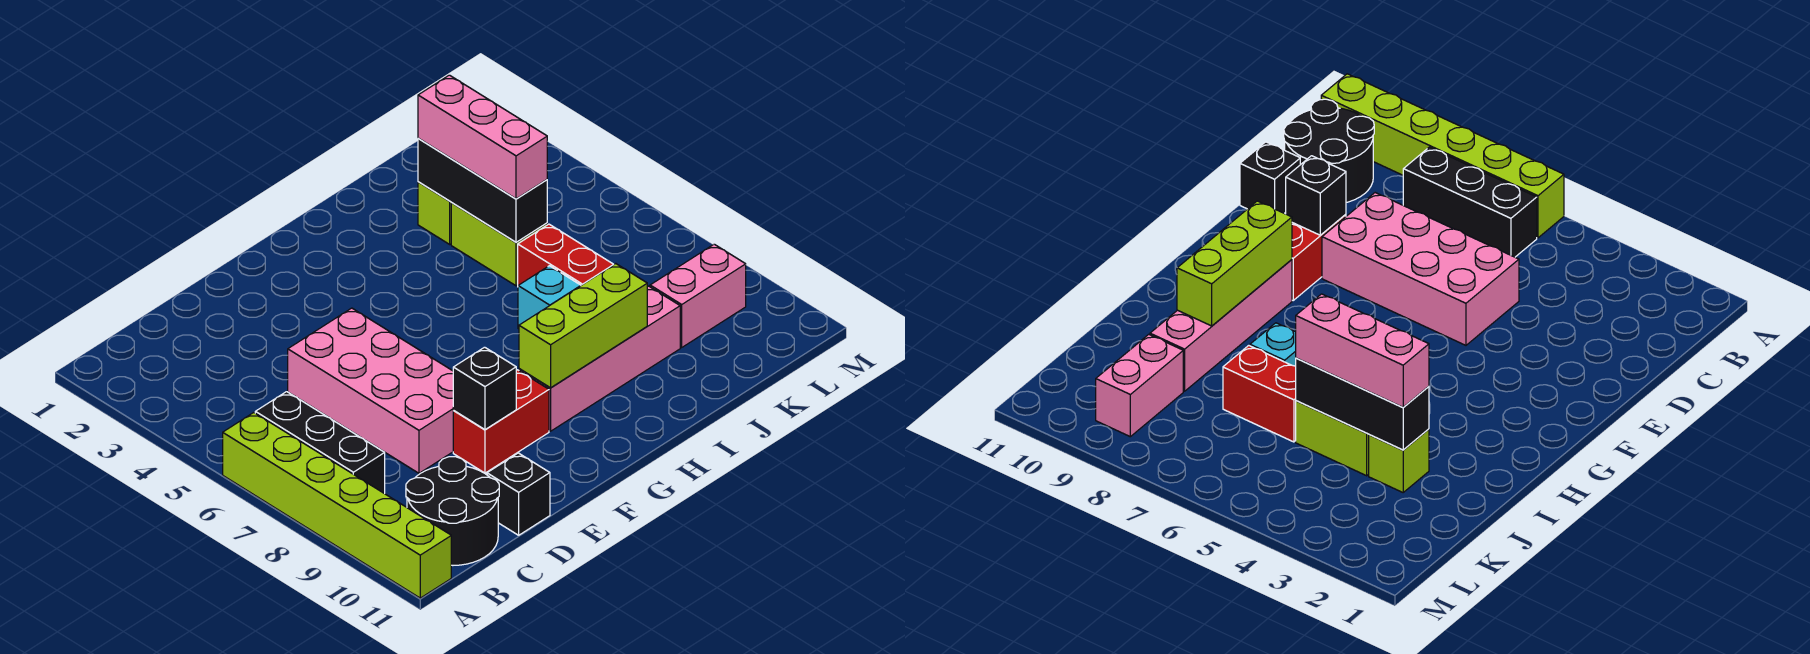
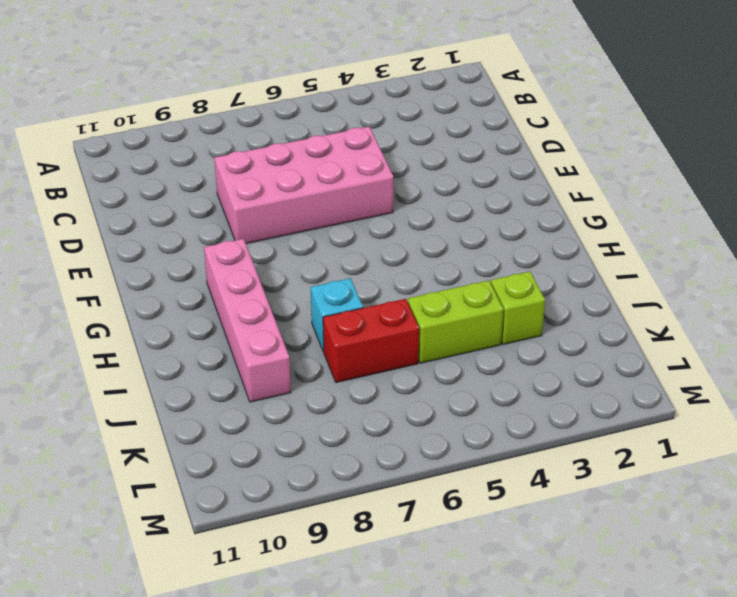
none -> lime brick A6:A11 level 1
none -> black brick B6:B8 level 1
none -> black round brick B10:C11 level 1

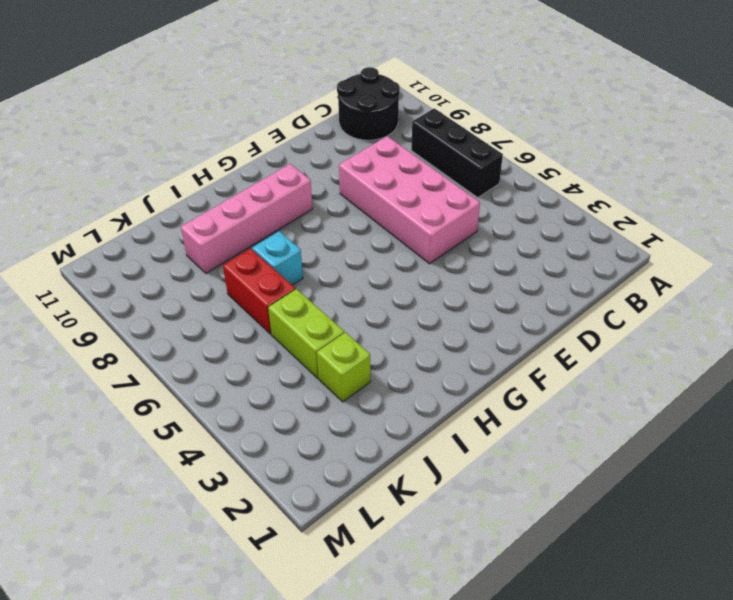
none -> lime brick A6:A11 level 1
none -> black brick D11 level 1
none -> red brick E9:F9 level 1

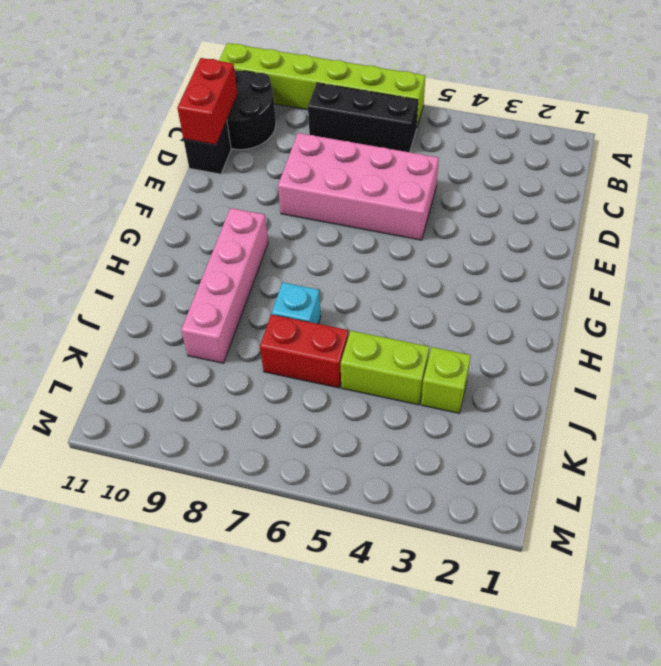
red brick C11:D11 level 2 -> red brick E9:F9 level 1
none -> pink brick K9:L9 level 1
none -> black brick E9 level 2
none -> lime brick G9:I9 level 2

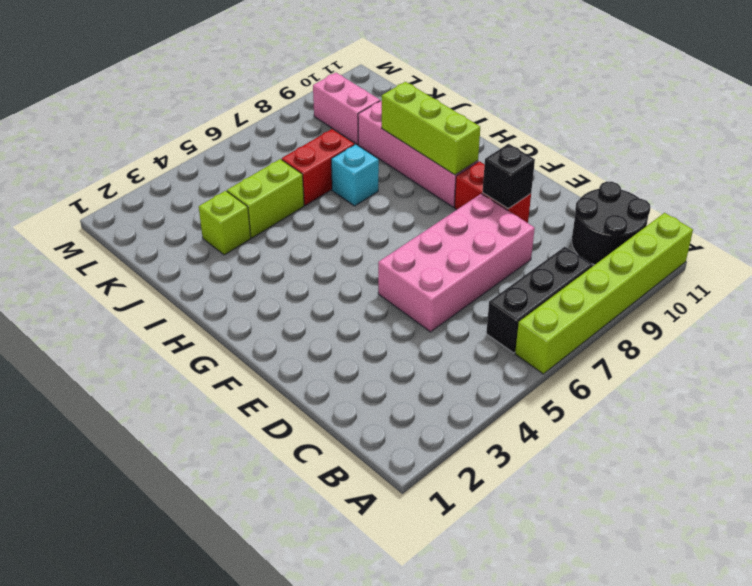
none -> black brick D11 level 1
none -> black brick J3:J5 level 2
none -> pink brick J3:J5 level 3

